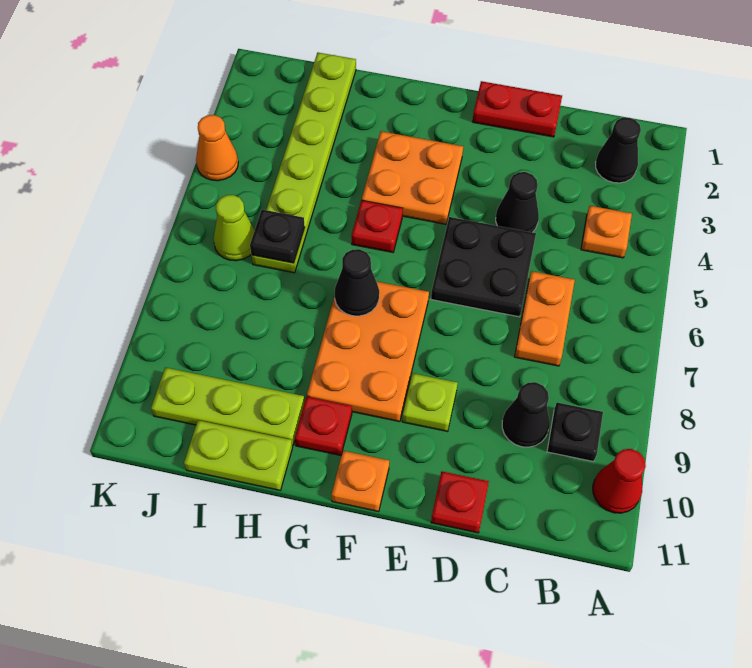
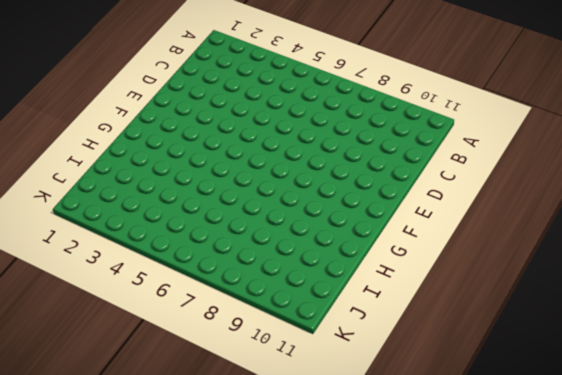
none -> red cone A10 level 1
none -> black cone B2 level 1
none -> orange plate B4 level 1

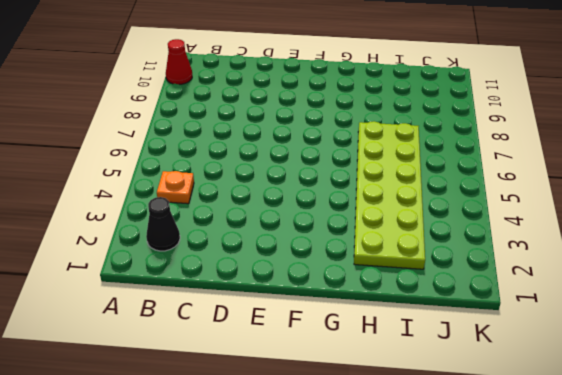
lime plate H2:I7 level 1 -> lime plate I1:I6 level 1
none -> black plate B9 level 1
none -> orange plate C6:C7 level 1
none -> black cone C9 level 1

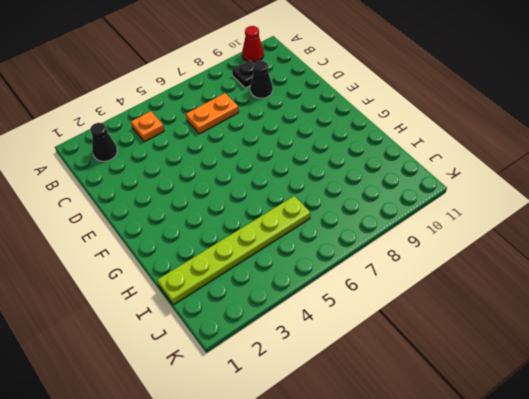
none -> red plate D1:E1 level 1
none -> black cone D4 level 1
none -> black plate D5:E6 level 1

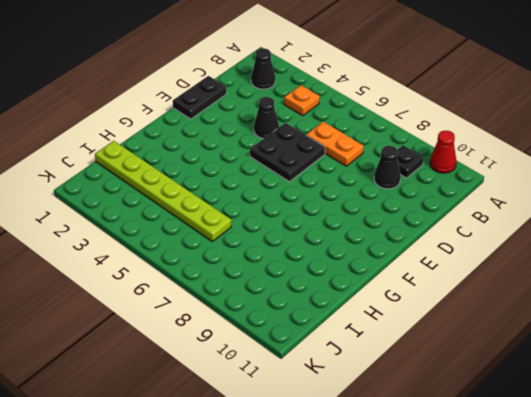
black plate D1:E1 level 1 -> red plate D1:E1 level 1
none -> red plate D11 level 1
none -> lime plate E9 level 1
none -> orange plate F3:G4 level 1

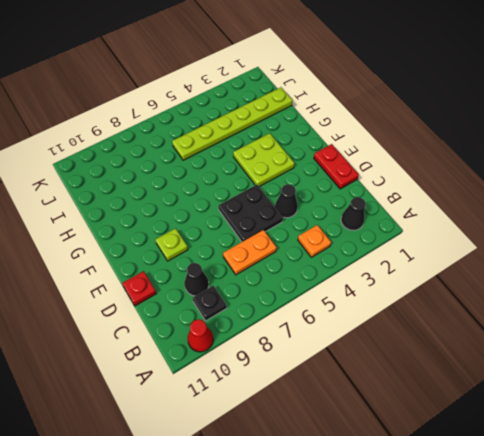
lime plate F3:G4 level 1 -> orange plate F3:G4 level 1
none -> orange plate F7:G9 level 1
none -> orange plate F11 level 1
none -> red plate G5 level 1

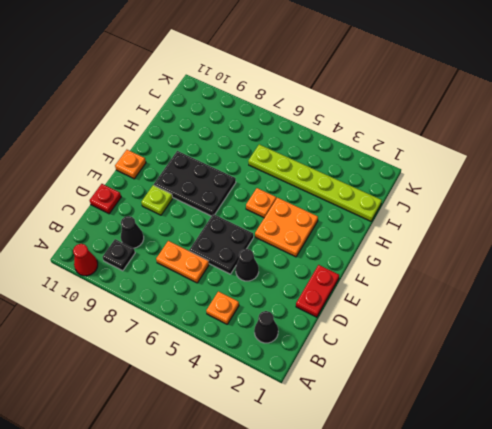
black plate F7:G9 level 1 -> orange plate F7:G9 level 1
orange plate G5 level 1 -> red plate G5 level 1
none -> red plate G10 level 1
none -> lime plate H10:J10 level 1
none -> lime plate H11:I11 level 1

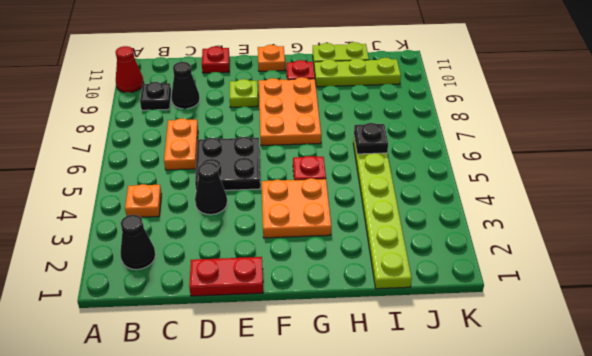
none -> lime cone J6 level 1
none -> orange cone K4 level 1
none -> black cone G7 level 2

